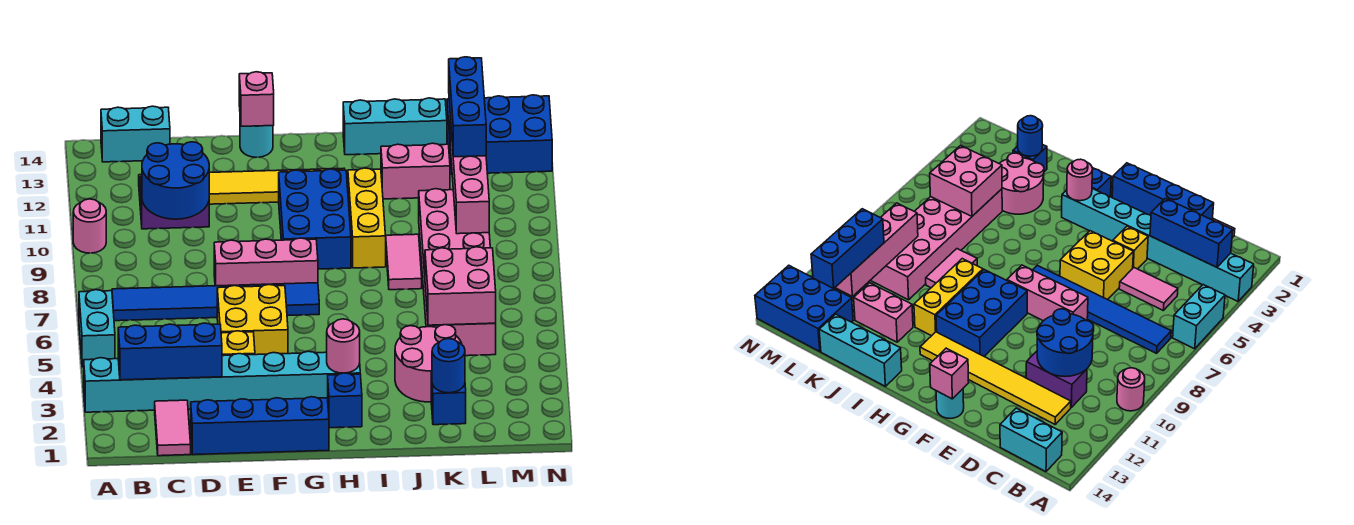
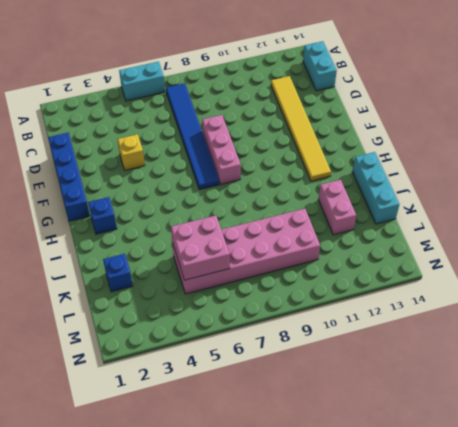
none -> cyan brick A3:H3 level 1
none -> pink round brick A10 level 1
none -> pink tile C1:C2 level 1
none -> pink tile C5:D5 level 1

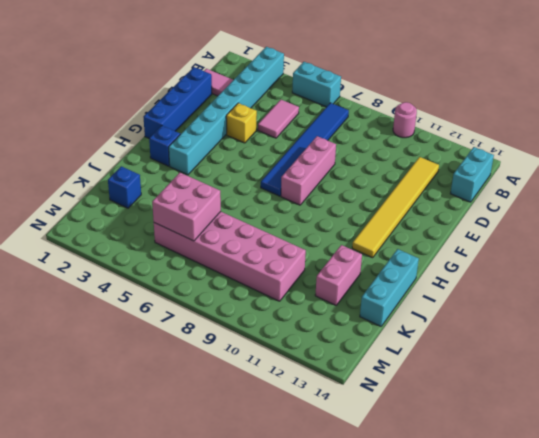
none -> purple brick C11:D11 level 1
none -> yellow brick E5:F6 level 1
none -> cyan round brick F14 level 1
none -> blue brick G9:H11 level 1

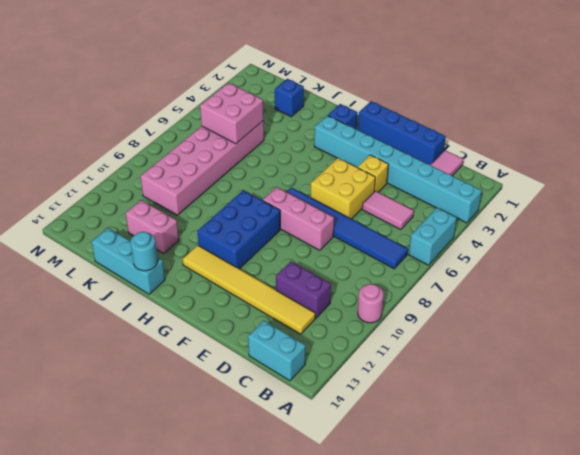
cyan round brick I14 level 2 -> cyan round brick F14 level 1
none -> yellow brick I9:I11 level 1
none -> pink round brick J3:K4 level 1
none -> pink tile J8:J9 level 1
none -> blue brick L13:N14 level 1

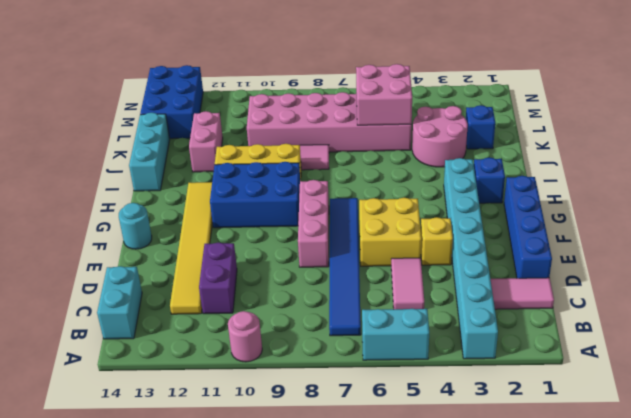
none -> blue brick B3:D3 level 2
none -> blue round brick C10:D11 level 2
none -> pink brick F14 level 2
none -> pink round brick H3 level 2

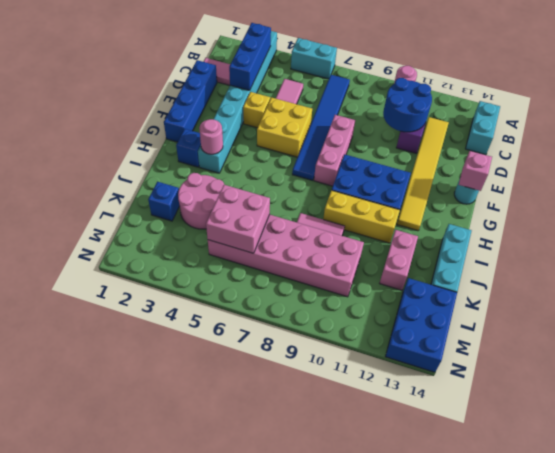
none -> blue round brick K2 level 2
none -> pink brick L9:L12 level 2
none -> blue brick L11:L13 level 3

